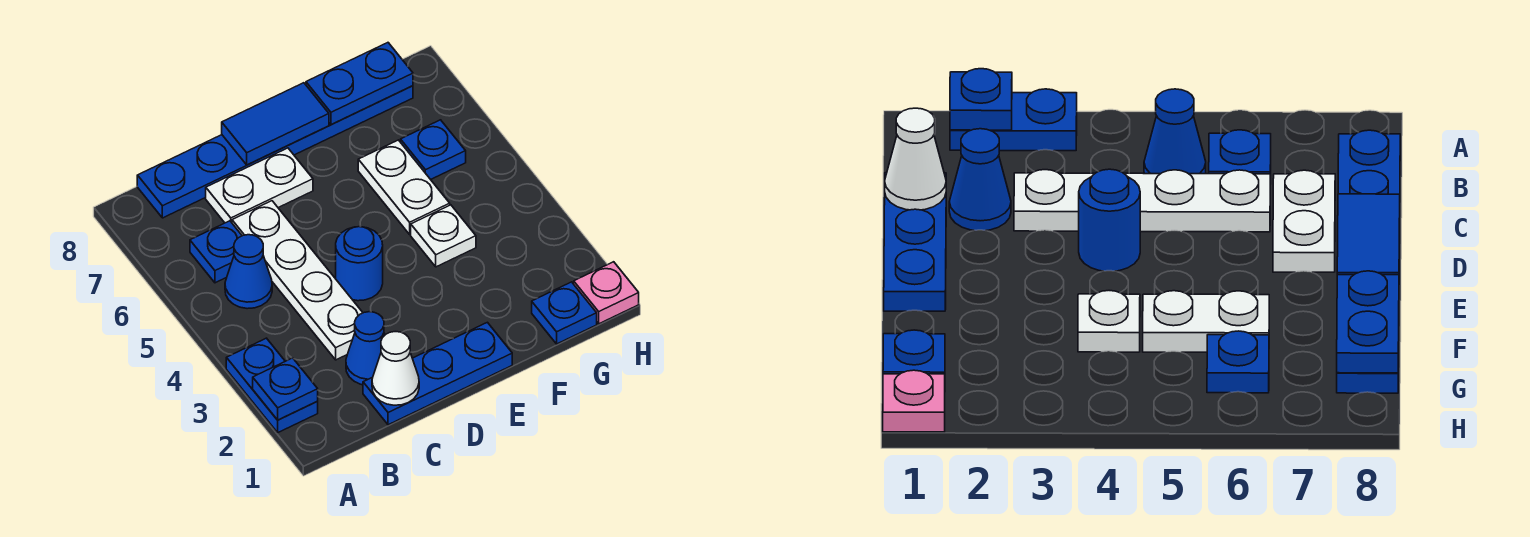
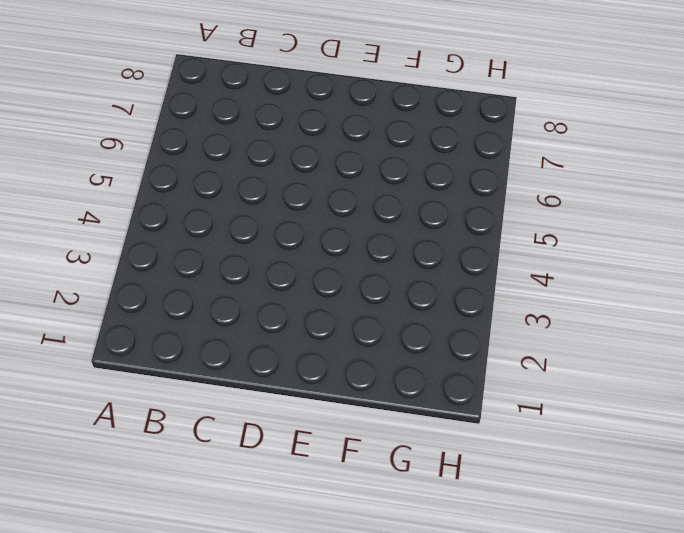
none -> blue plate A2:A3 level 1
none -> blue cone B5 level 1
none -> blue plate B6 level 1

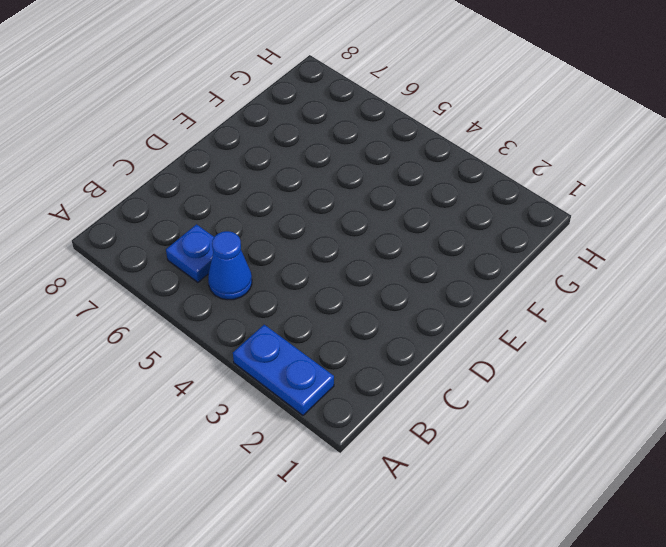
none -> blue plate B8:G8 level 1
none -> blue plate C1:E1 level 1
none -> blue cone C2 level 1

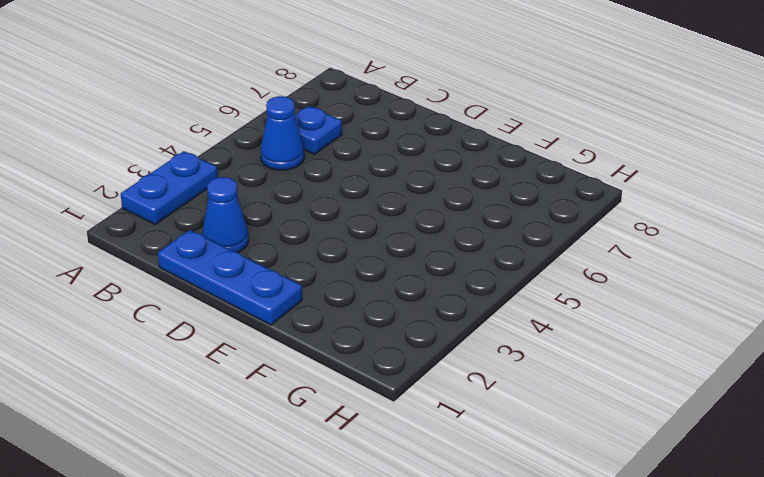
none -> blue plate B8:G8 level 1
none -> white plate C3:C6 level 1
none -> white plate C7:D7 level 1

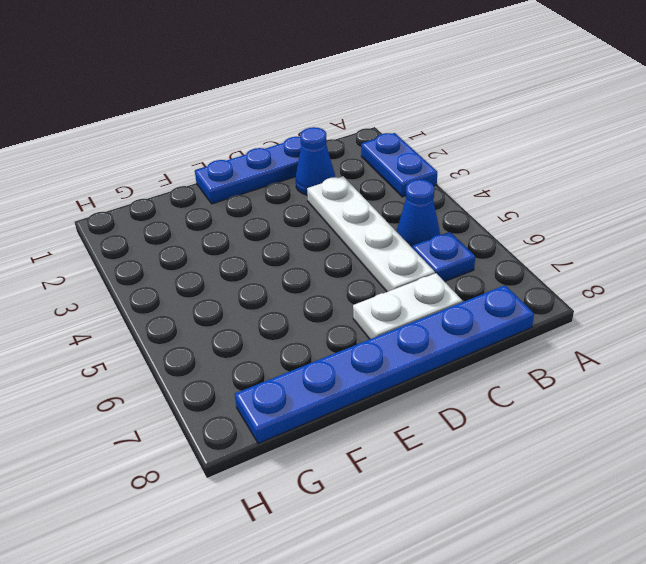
none -> blue round brick D4 level 1
none -> white plate F4 level 1
none -> white plate F5:F6 level 1

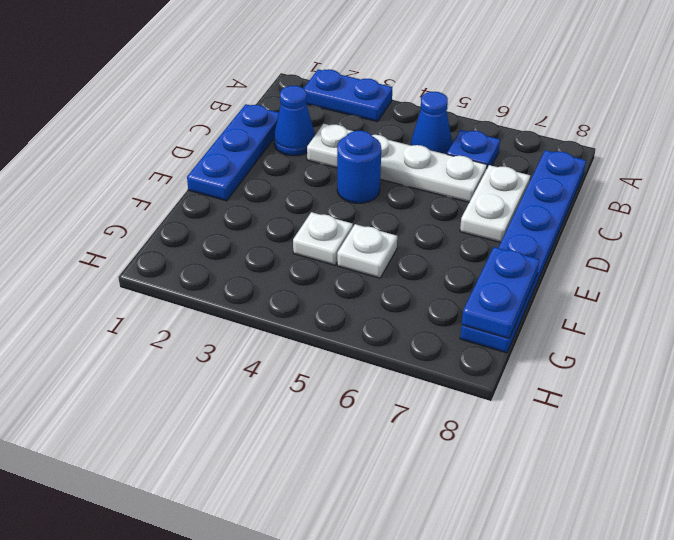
white plate F5 level 1 -> white plate F5:F6 level 1
none -> blue plate G1 level 1
none -> blue plate G6 level 1
none -> pink plate H1 level 1

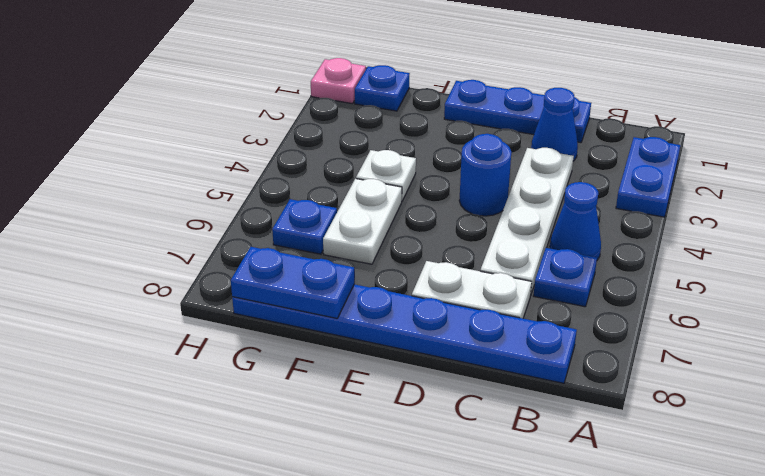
none -> blue plate A2 level 2
none -> white cone C1 level 2
none -> blue tile D8:E8 level 2

